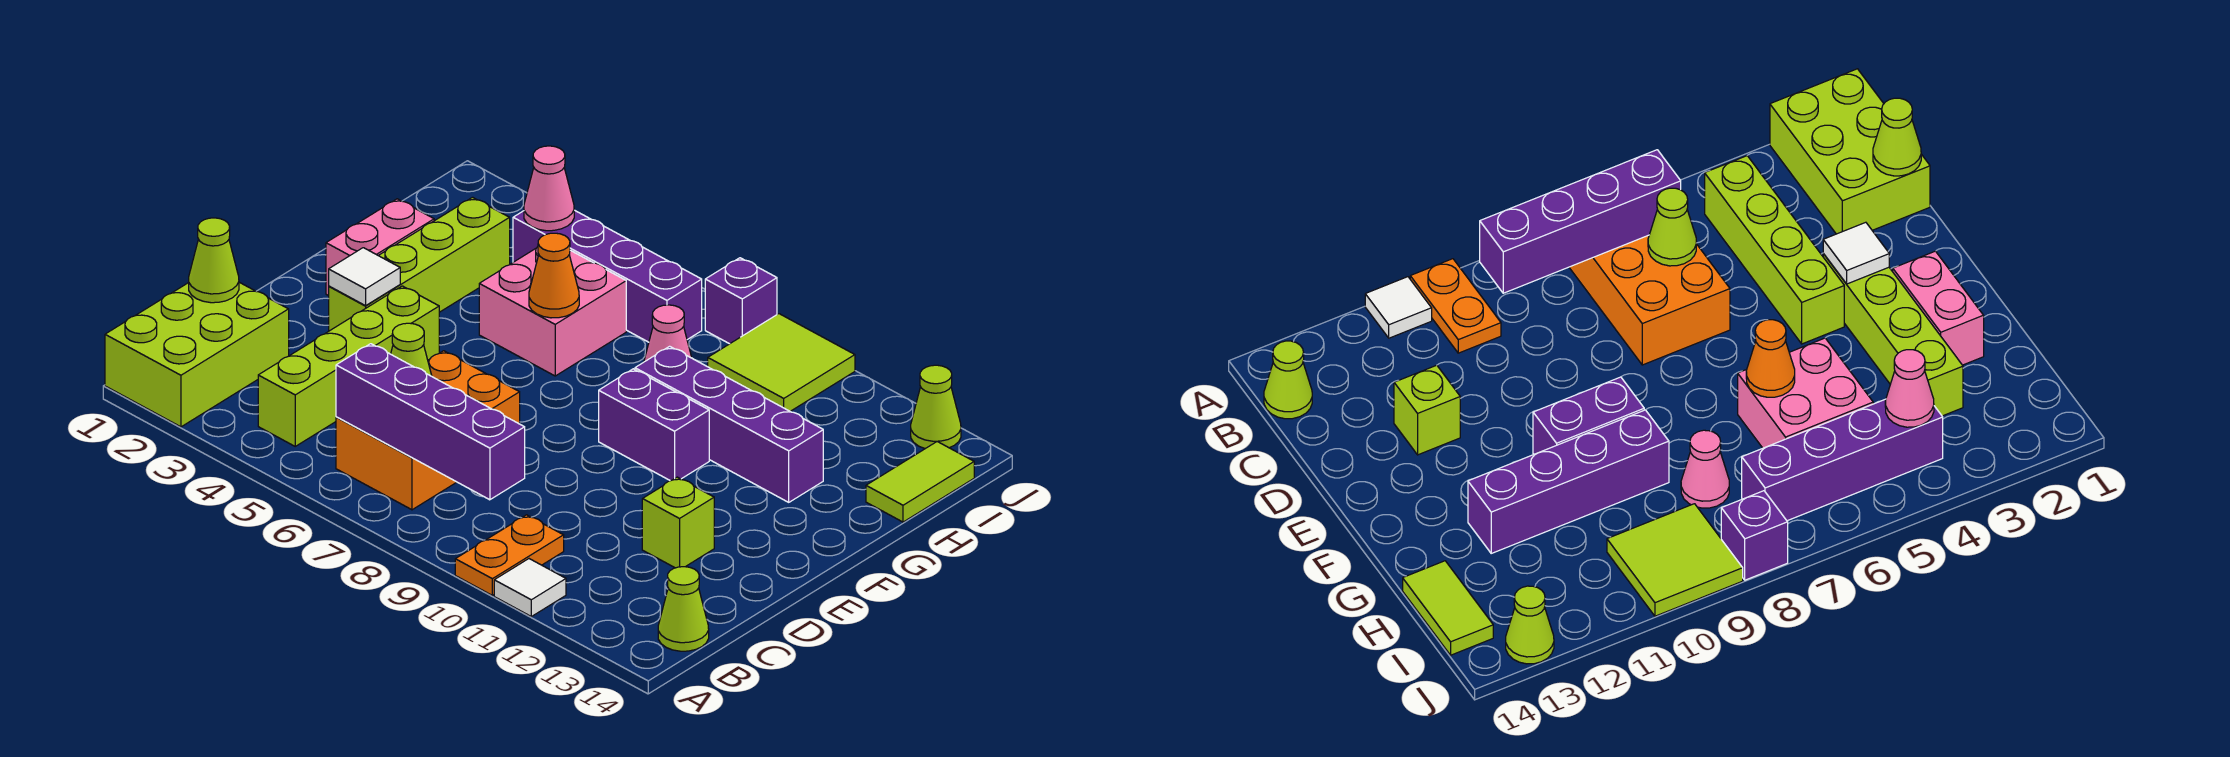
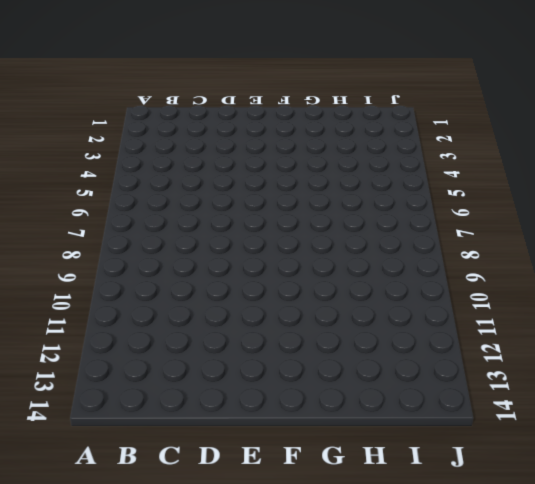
none -> lime brick A1:C2 level 1
none -> orange plate A10:B10 level 1
none -> white tile A11 level 1

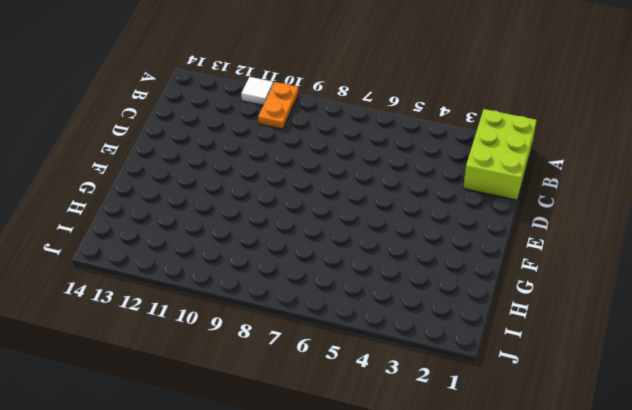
none -> lime brick B4:E4 level 1
none -> orange brick B6:D7 level 1
none -> lime cone B14 level 1

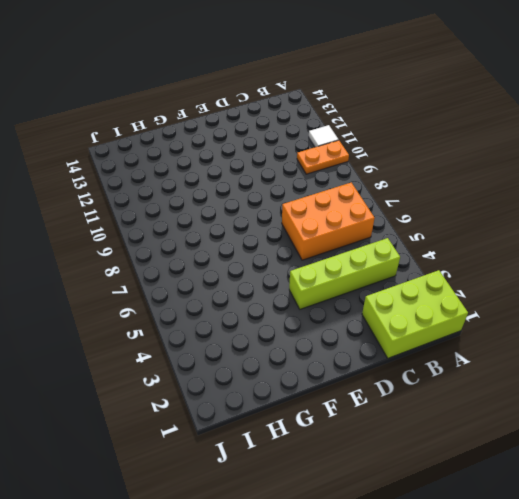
none -> lime cone B14 level 1
none -> lime brick D12 level 1
none -> lime brick E3:H3 level 1

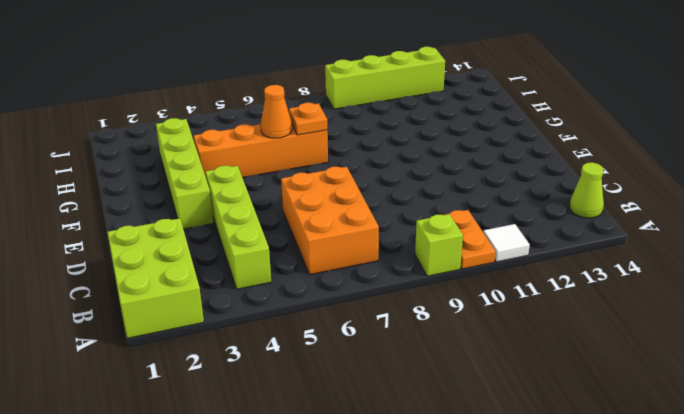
lime brick A9 level 1 -> lime brick D12 level 1
orange brick G4:G7 level 1 -> pink brick G5:H6 level 1
orange plate G7 level 2 -> none
lime brick J9:J12 level 1 -> lime tile I9:J10 level 1
none -> pink brick F2:G2 level 1
none -> purple brick F9:F10 level 1
none -> purple brick G9:G12 level 1

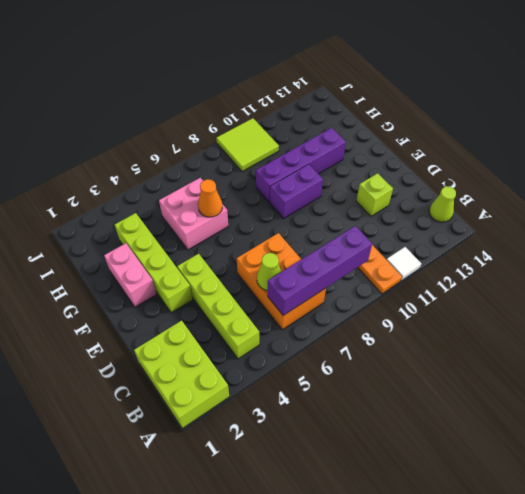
none -> pink cone H8 level 1
none -> lime tile H14:I14 level 1
none -> purple brick I4:I7 level 1

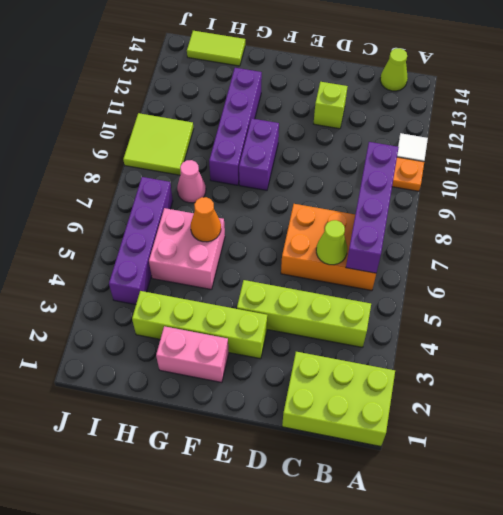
none -> purple brick J8 level 1
none -> lime cone J13 level 1
none -> lime cone C1 level 2

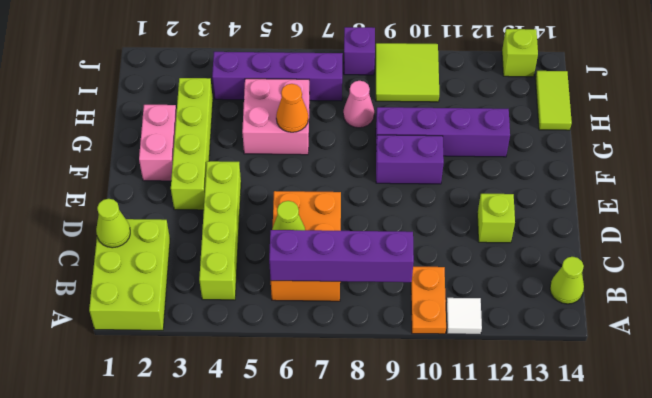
lime brick J13 level 1 -> lime cone J13 level 1
none -> white tile E3 level 2
none -> pink cone I4 level 2

